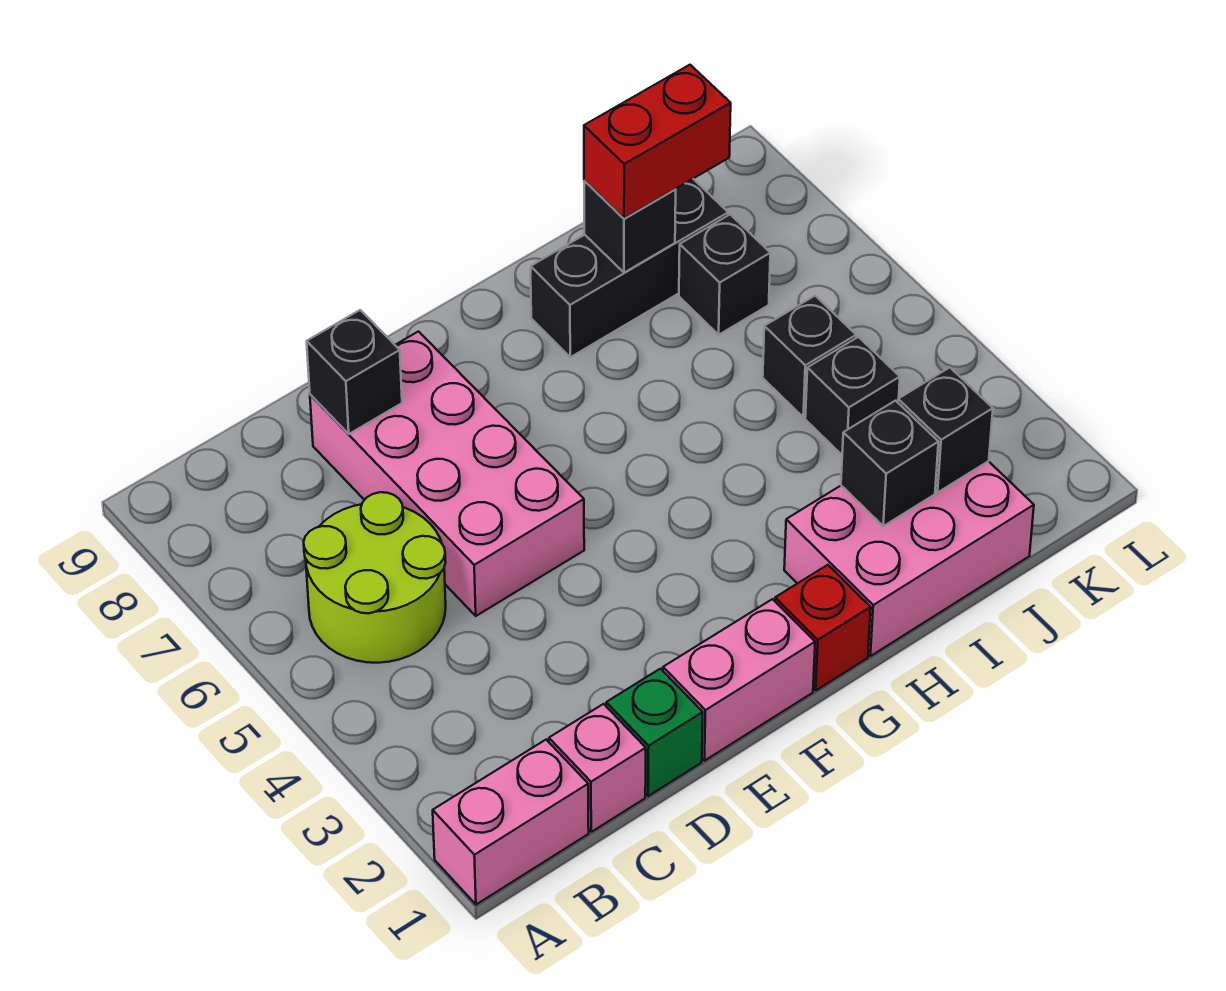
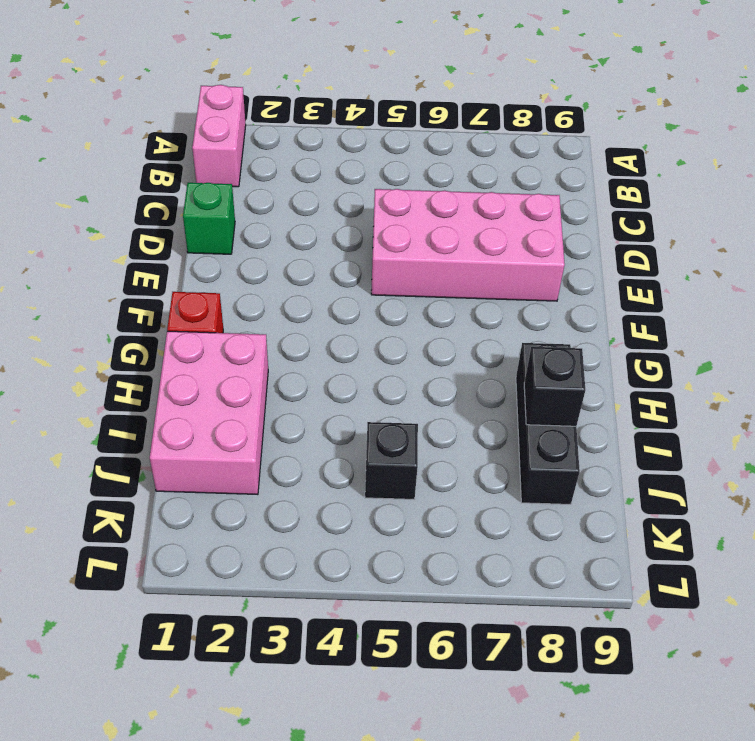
none -> lime round brick B5:C6 level 1
none -> pink brick C1 level 1
none -> pink brick E1:F1 level 1

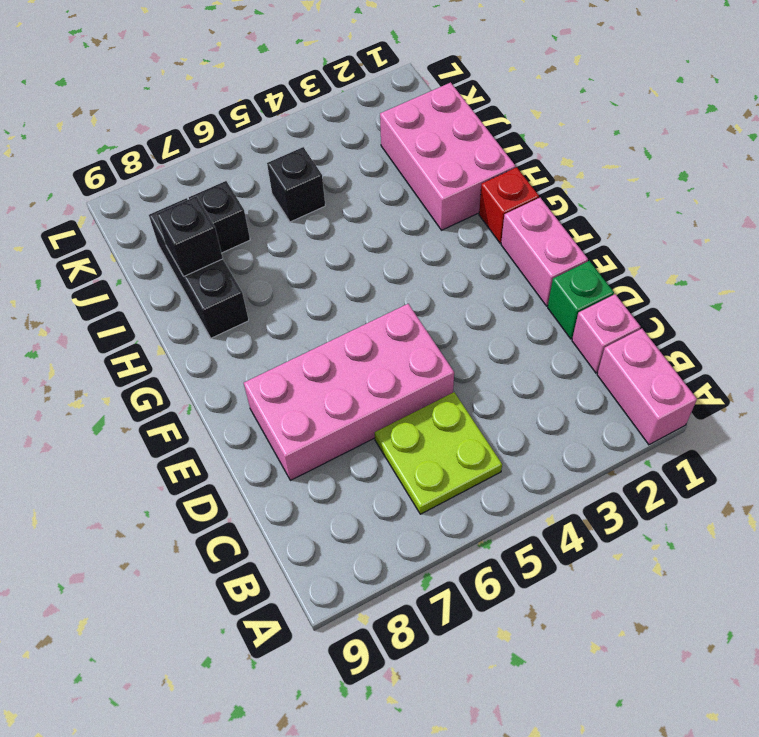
lime plate B5:C6 level 1 -> lime round brick B5:C6 level 1
none -> black brick J4 level 1
none -> black brick D8 level 2
none -> black brick I2 level 2

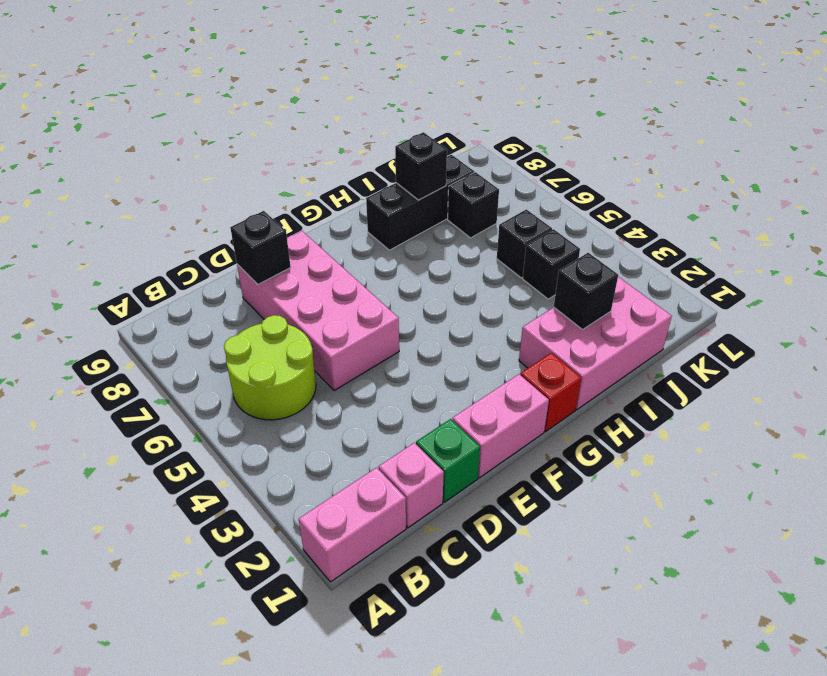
none -> black brick J2 level 2
none -> red brick I8:J8 level 3

